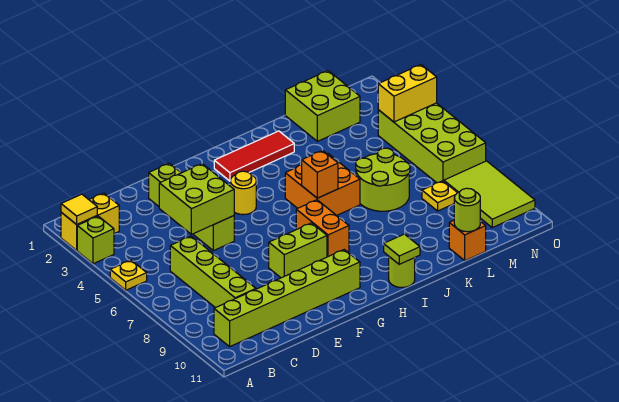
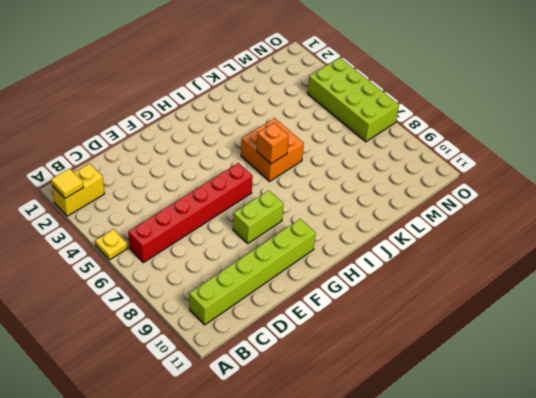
red brick B6:G6 level 1 -> lime brick C6:C9 level 1
none -> lime brick A3 level 1
none -> lime brick E2:E5 level 1
none -> yellow round brick G4 level 1

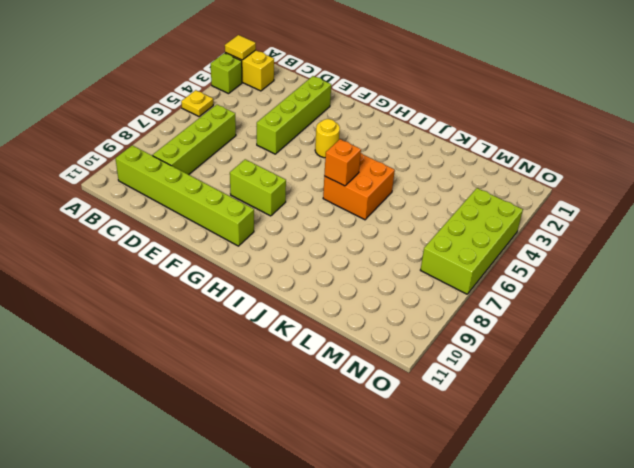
none -> red tile H2:J2 level 1
none -> orange brick H7:H8 level 1
none -> lime round brick I11 level 1

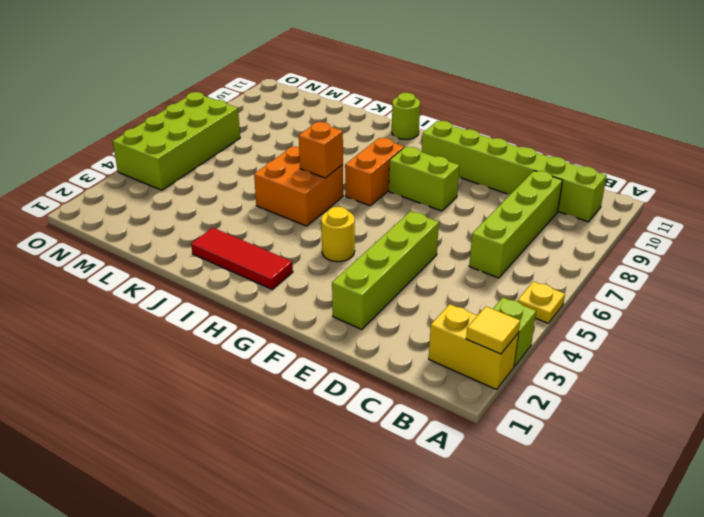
none -> lime round brick K6:L7 level 1
none -> lime brick L1:M2 level 1
none -> orange brick L11 level 1

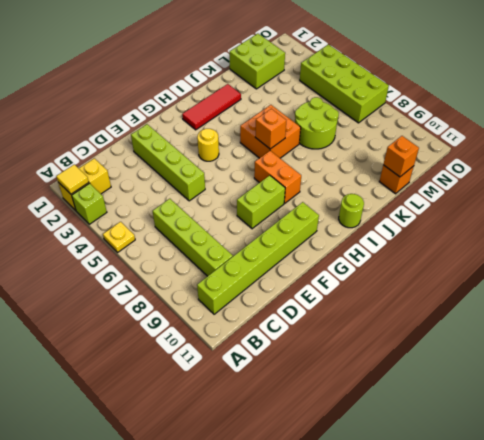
orange brick L11 level 2 -> lime round brick L11 level 2
none -> yellow plate M8 level 1
none -> lime tile N8:O10 level 1
none -> lime brick D4:E5 level 2

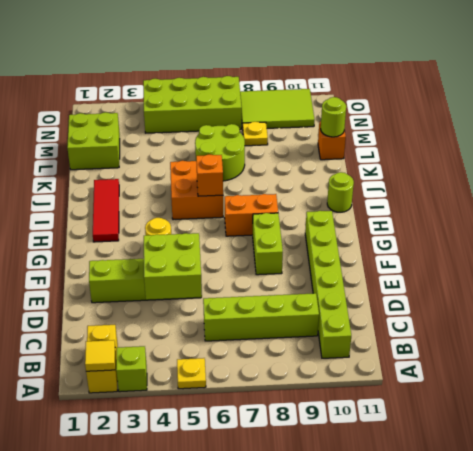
none -> lime tile I11 level 2
none -> yellow brick N4:O4 level 2

